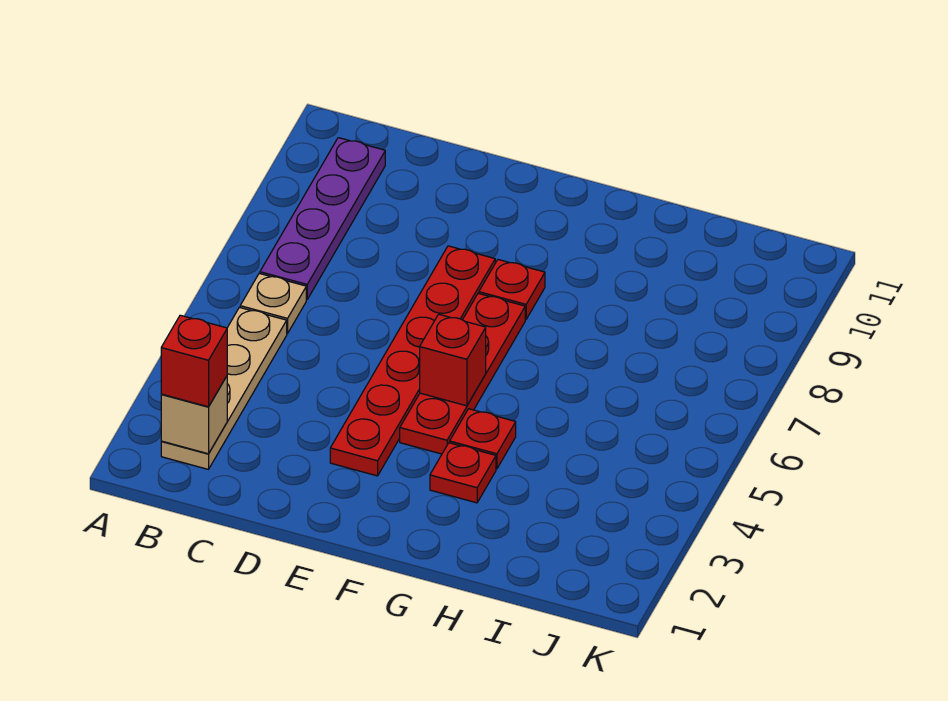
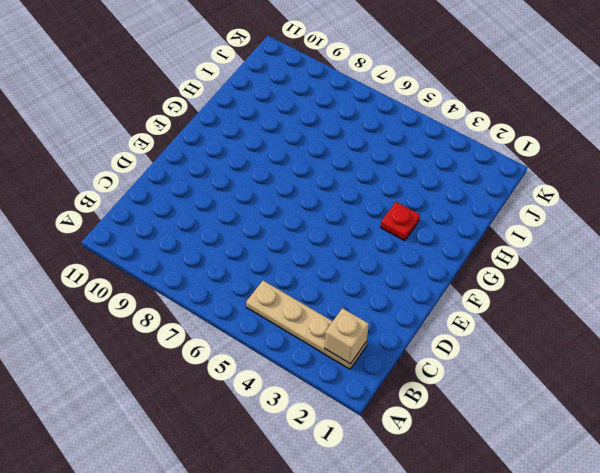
none -> tan plate B6 level 1
none -> purple plate B7:B10 level 1

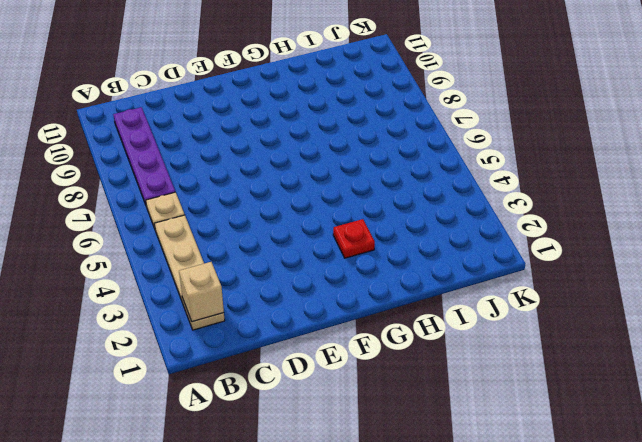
none -> red plate E3:E8 level 1
none -> red plate F4:F7 level 1

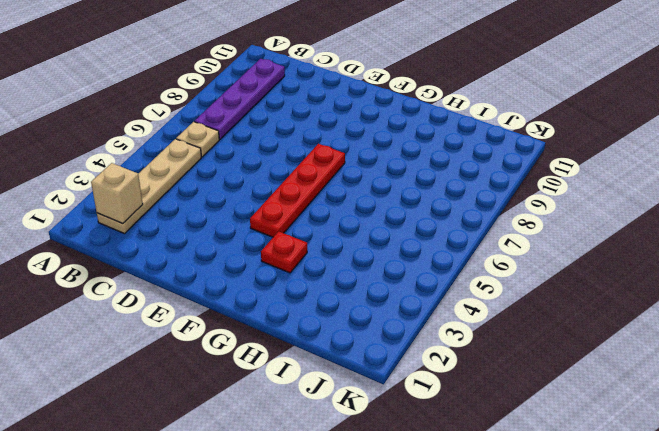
none -> red plate E3:E8 level 1
none -> red plate F8 level 1

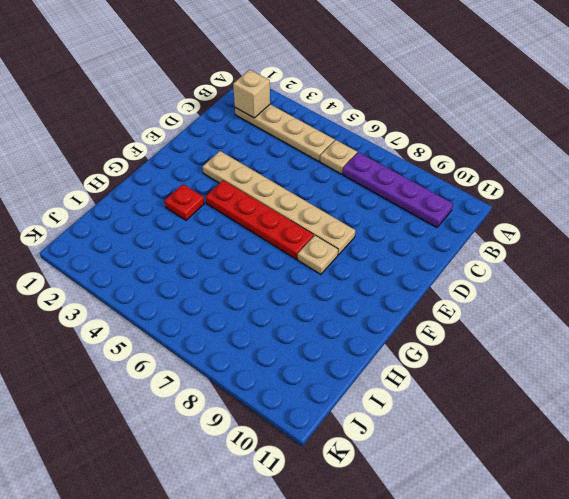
tan plate E3:E8 level 1 -> red plate E3:E8 level 1
tan plate F8 level 1 -> red plate F8 level 1
none -> red plate G4 level 1
none -> red brick F5 level 2

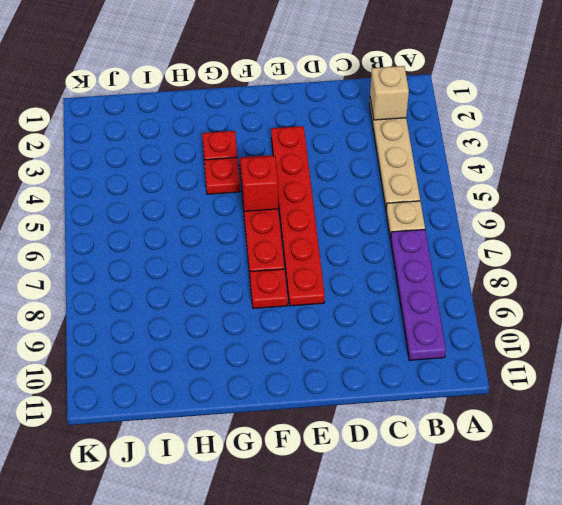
none -> red brick B2 level 3

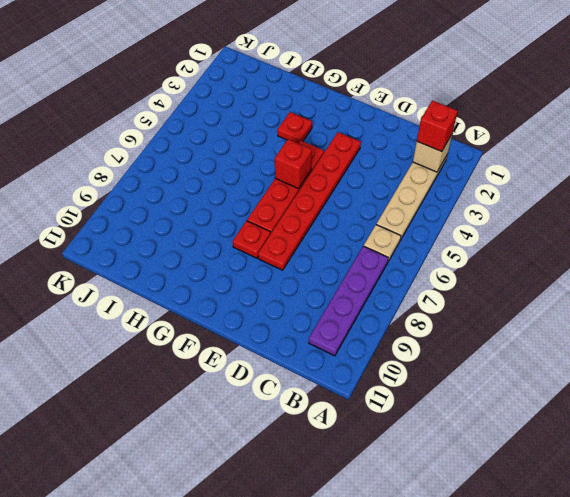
none -> red plate G4 level 1

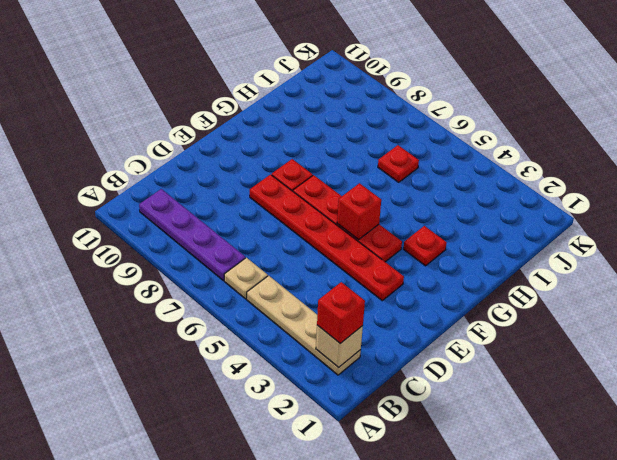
red plate I6 level 1 -> red plate G4 level 1

